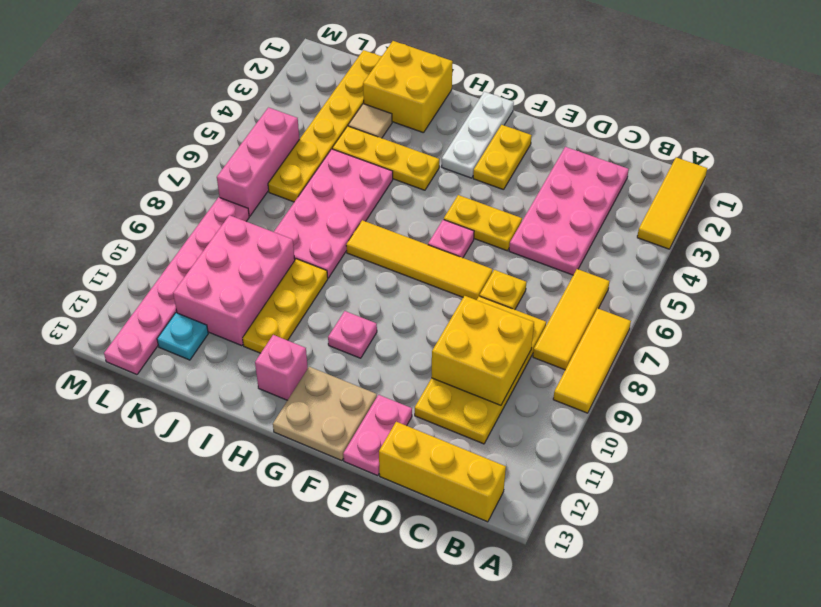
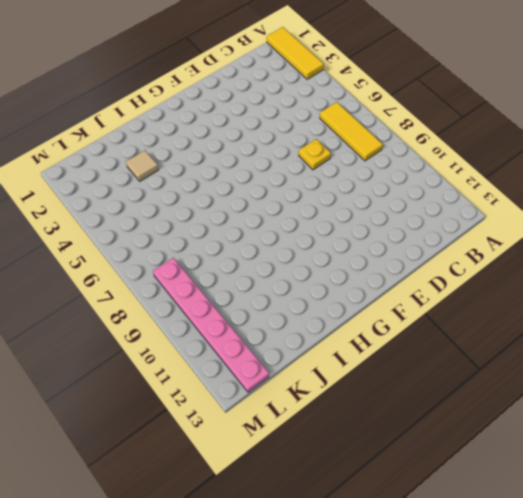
none -> yellow tile A7:A9 level 1
none -> yellow brick B13:D13 level 1
none -> pink plate C2:D5 level 1

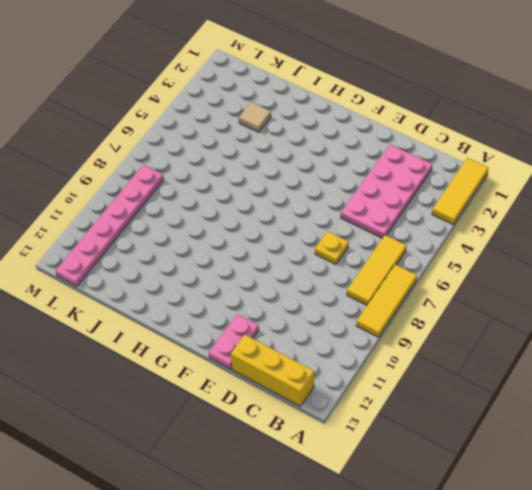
none -> yellow plate C8:D11 level 1
none -> yellow plate E5:F5 level 1
none -> yellow tile E7:H7 level 1

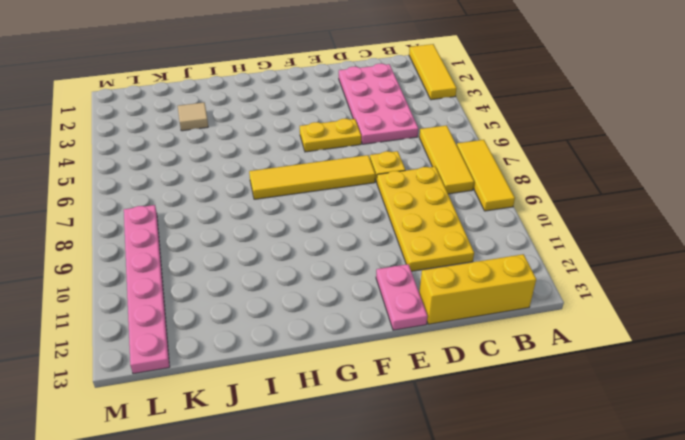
none -> yellow plate F2:F3 level 1
none -> pink plate F6 level 1
none -> tan plate F12:G13 level 1

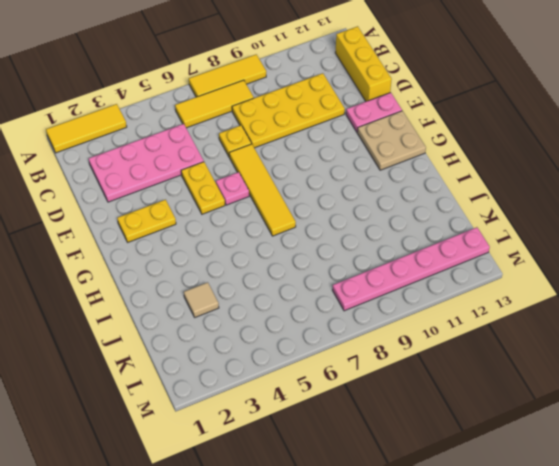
none -> white plate G1:G3 level 1
none -> pink plate G10 level 1
none -> yellow plate H4:J4 level 1

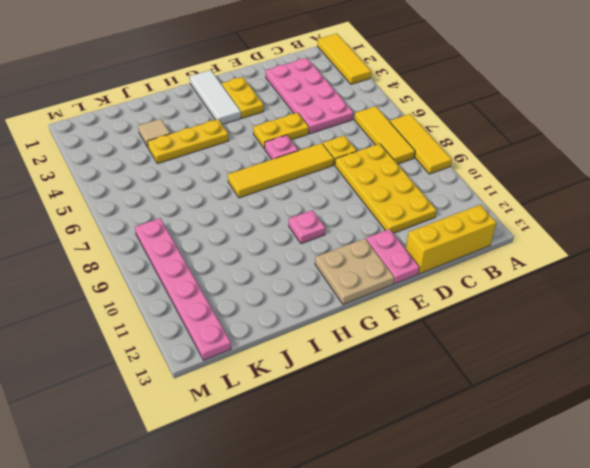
white tile G1:G3 level 1 -> white plate G1:G3 level 1
none -> pink brick H12 level 1
none -> yellow brick I1:J2 level 1
none -> pink plate I5:J8 level 1

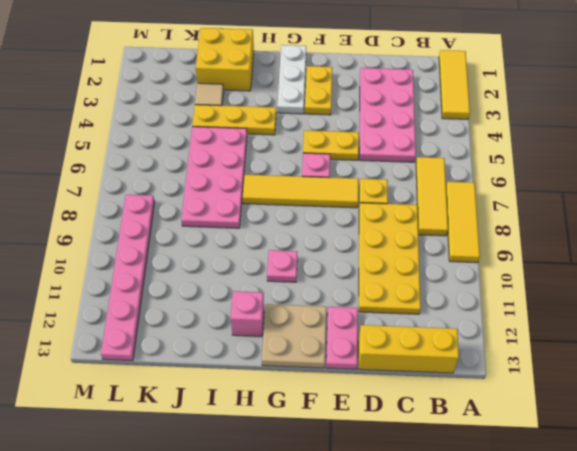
none -> yellow plate I9:I11 level 1
none -> pink brick J9:K11 level 1
none -> yellow plate K1:K6 level 1

